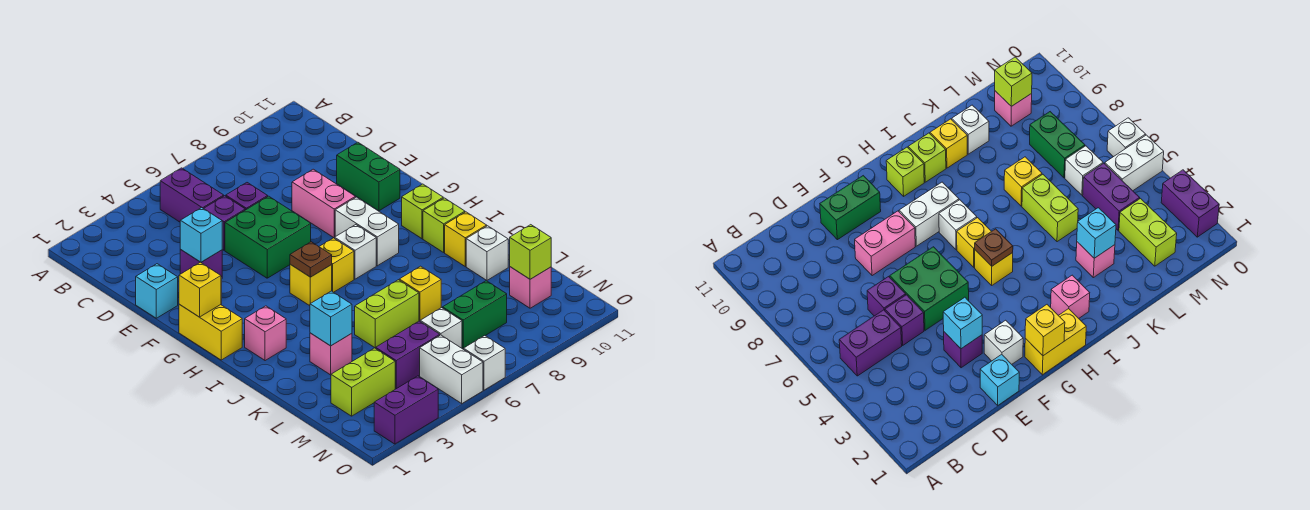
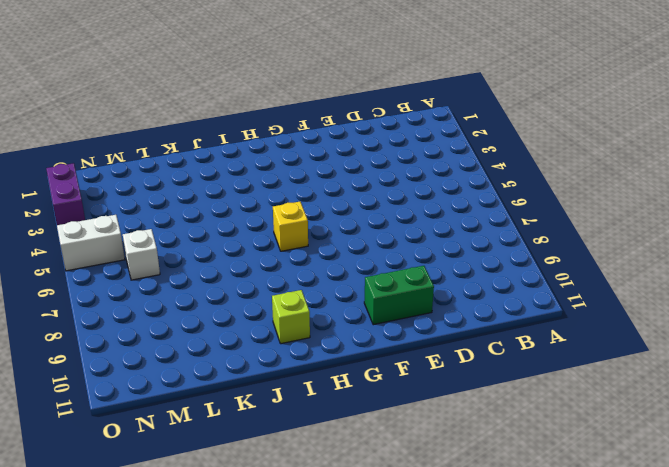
none -> purple brick B5:C5 level 1
none -> purple brick D5 level 1
none -> purple brick D6 level 1
none -> cyan brick E1 level 1

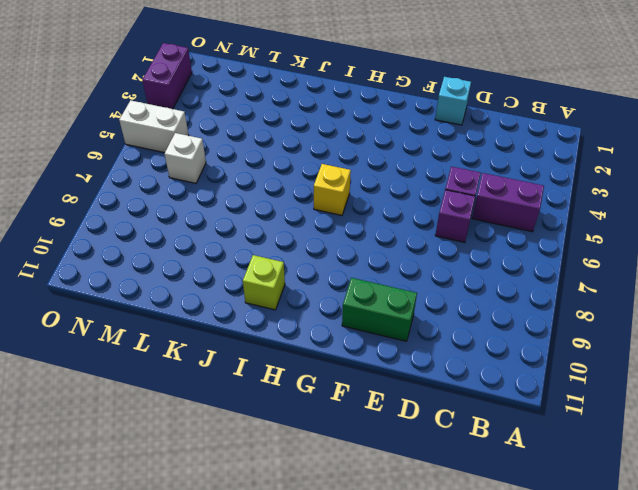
none -> purple brick E3 level 1
none -> green brick E5:F6 level 1
none -> pink brick E8:F8 level 1
none -> white brick F2 level 1

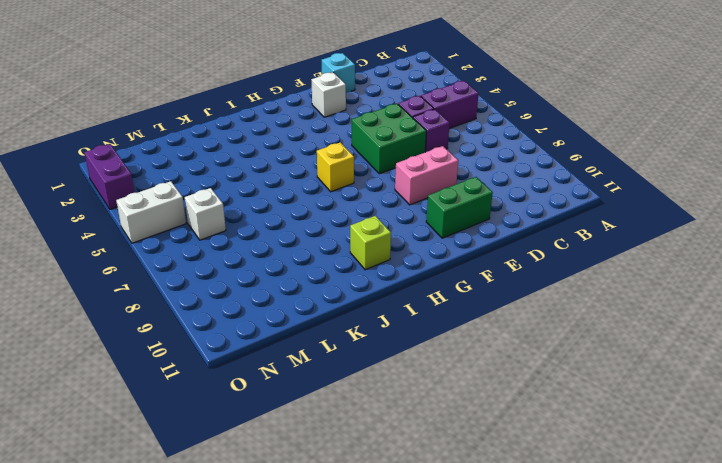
none -> purple brick E3 level 1
none -> yellow brick G1:H1 level 1
none -> white brick G8:H8 level 1
none -> yellow brick H5 level 1

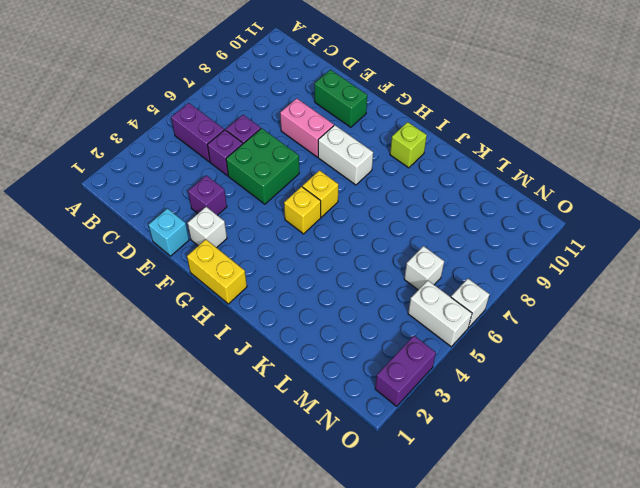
none -> white brick H7 level 1
none -> lime brick H10 level 1
none -> pink brick I2 level 1
none -> yellow brick J10 level 1

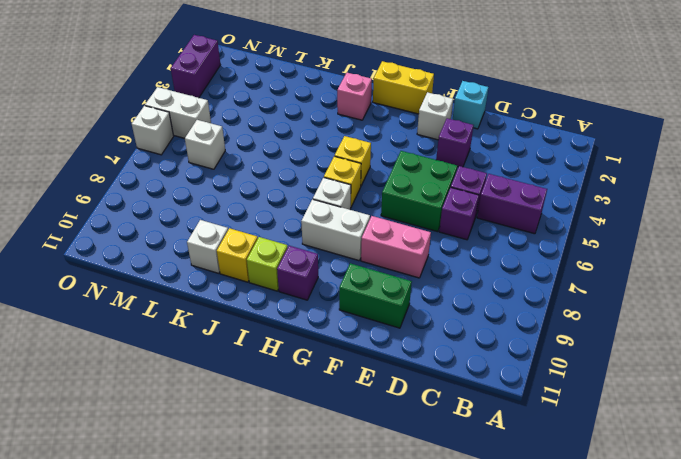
purple brick H10 level 1 -> lime brick H10 level 1
none -> pink brick K3 level 1
none -> lime brick K5:K6 level 1
none -> yellow brick K7 level 1
none -> lime brick M2:M3 level 1

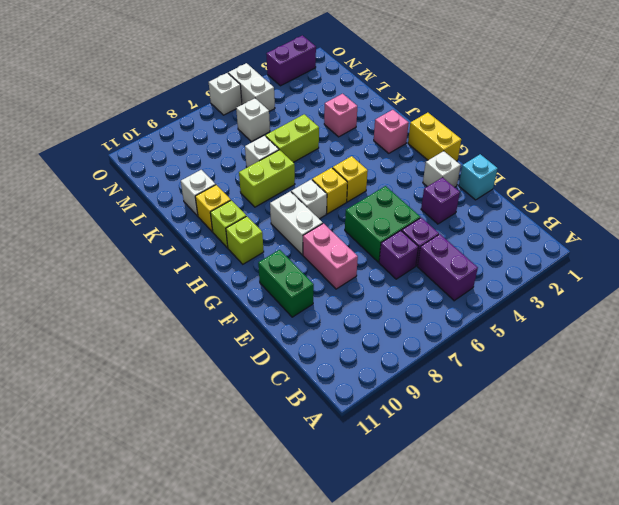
lime brick J7:J8 level 1 -> lime brick M2:M3 level 1
white brick K7 level 1 -> yellow brick K7 level 1
none -> purple brick M4:M5 level 1
none -> green brick M7:M8 level 1
none -> pink brick M10 level 1
none -> cyan brick E3 level 2

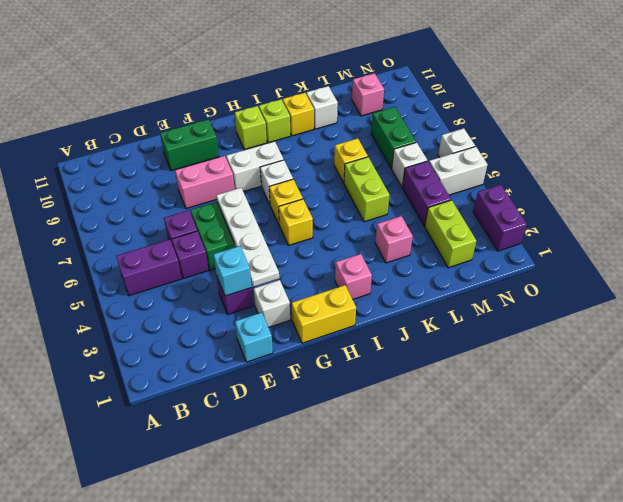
white plate F3:F6 level 2 -> none
none -> yellow brick G1 level 2
none -> brown plate H5 level 2
none -> cyan brick K3 level 2
none -> lime brick M10 level 2

